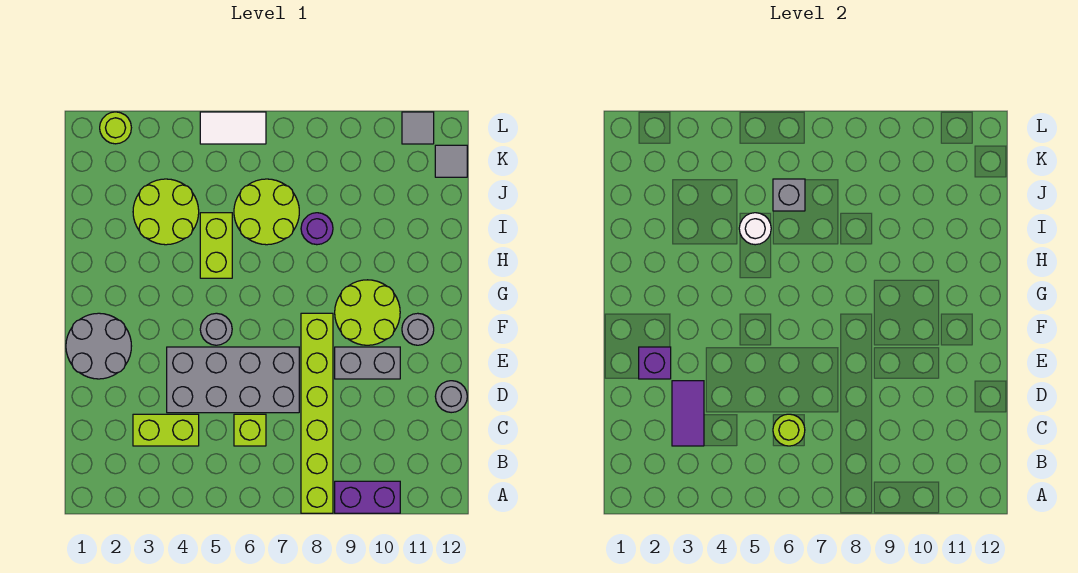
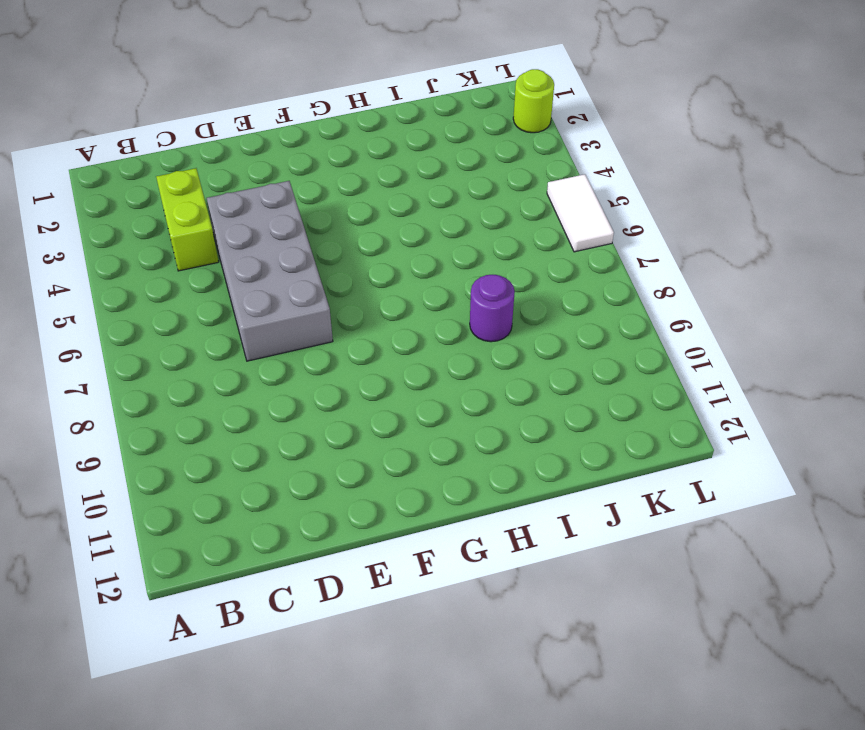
none -> lime brick A8:F8 level 1
none -> purple brick A9:A10 level 1
none -> lime brick C6 level 1

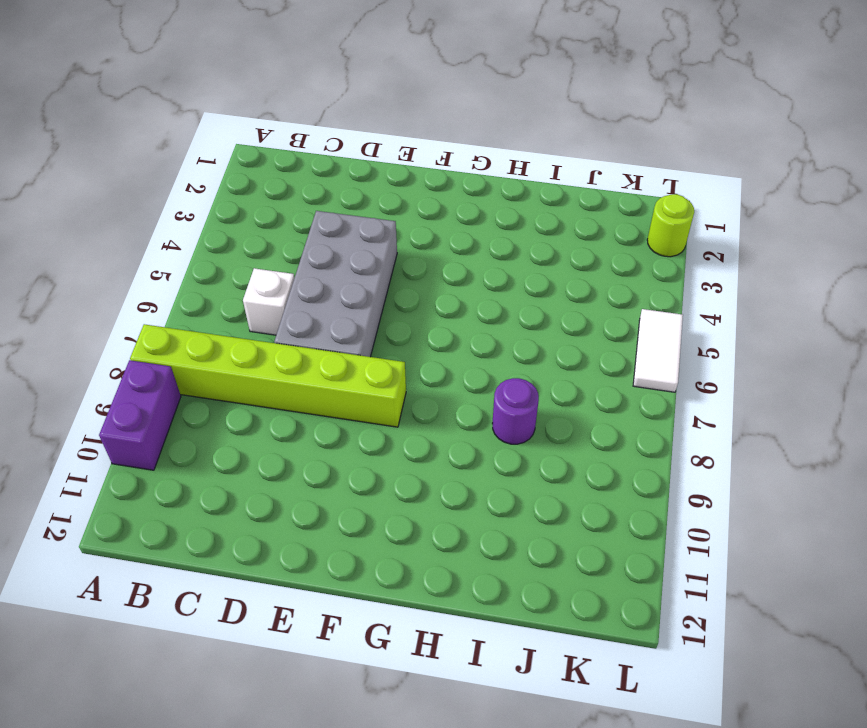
white brick C6 level 1 -> lime brick C6 level 1
none -> lime brick C3:C4 level 1
none -> grey round brick D12 level 1
none -> grey round brick E1:F2 level 1

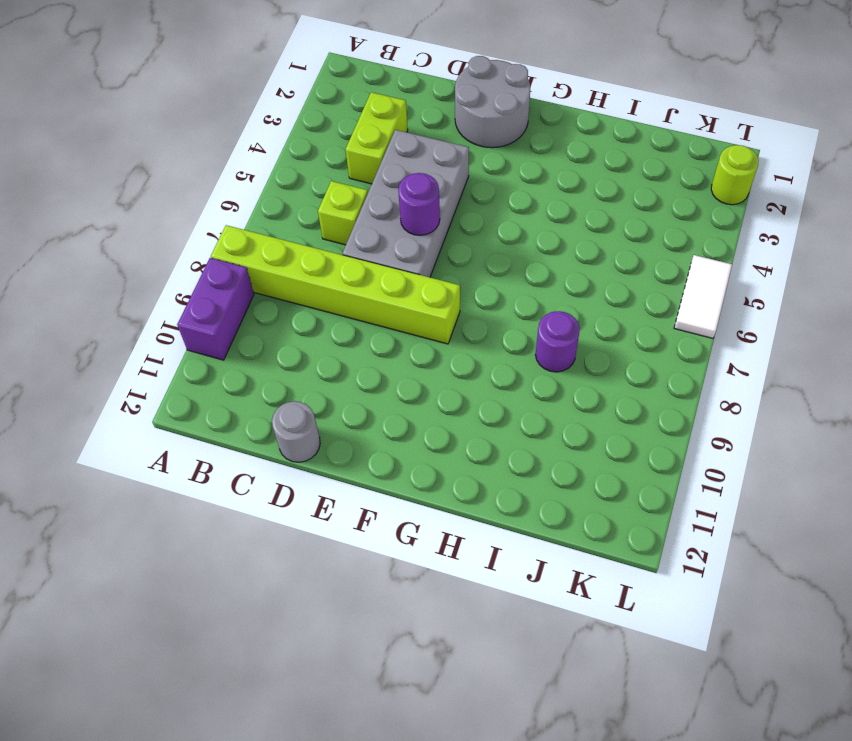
purple round brick E6 level 2 -> none
none -> grey brick E9:E10 level 1
none -> grey round brick F5 level 1
none -> lime round brick F9:G10 level 1

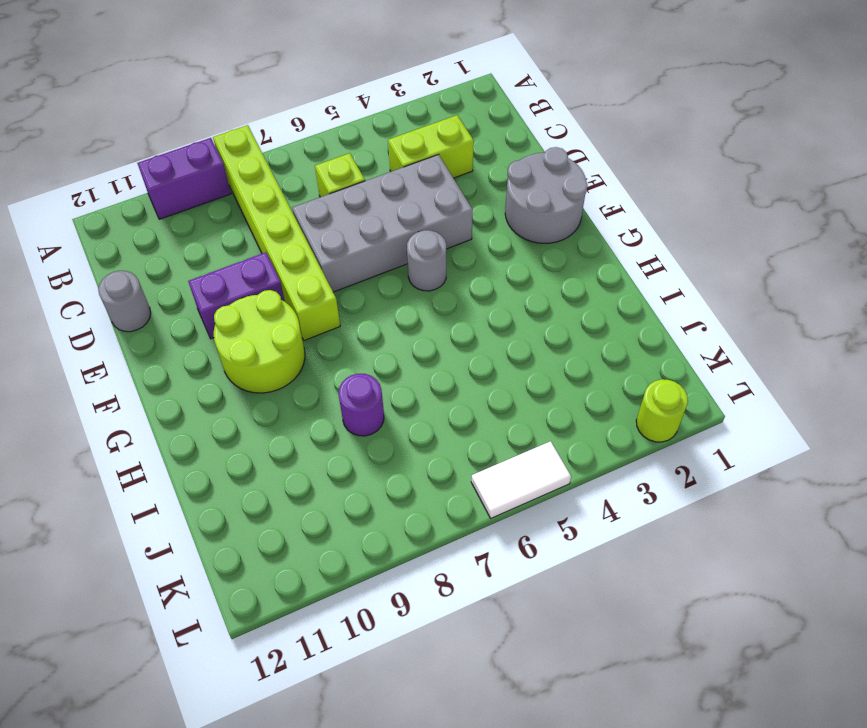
purple brick E9:E10 level 1 -> grey brick E9:E10 level 1
none -> grey round brick F11 level 1
none -> lime brick H5:I5 level 1
none -> lime round brick I3:J4 level 1

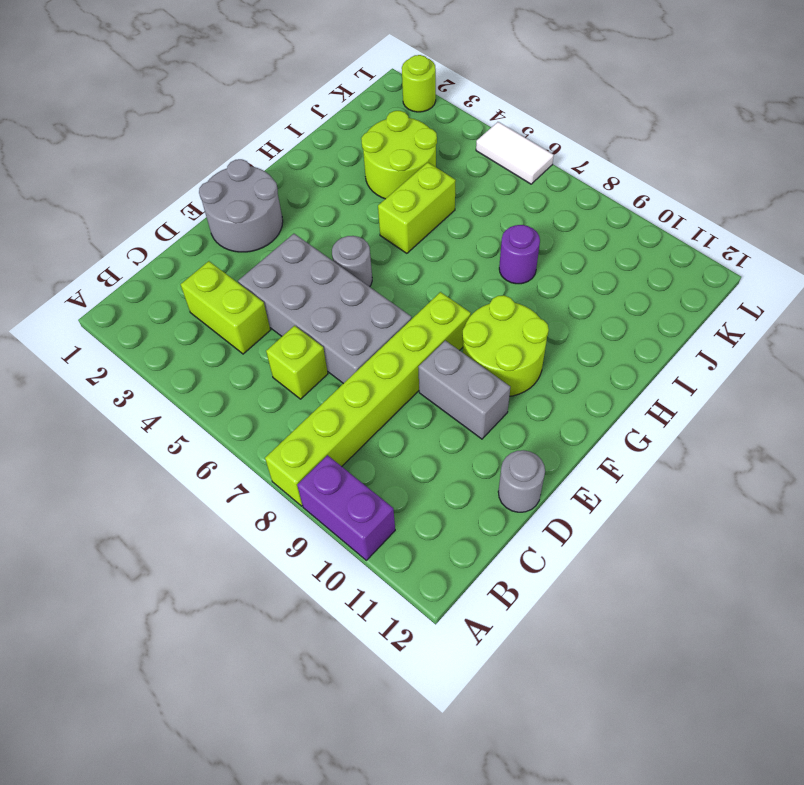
none -> grey round brick F11 level 1
none -> lime round brick I6:J7 level 1
none -> grey tile K12 level 1

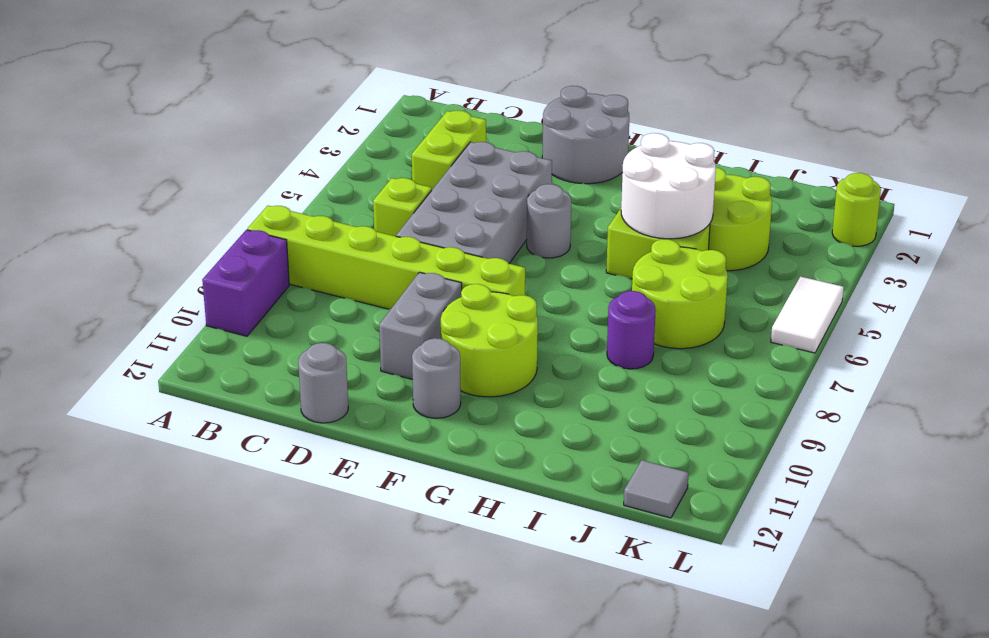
white round brick H4:I5 level 2 -> white round brick I5 level 2
none -> grey tile L11 level 1
none -> purple tile C3:D3 level 2
none -> lime round brick C6 level 2

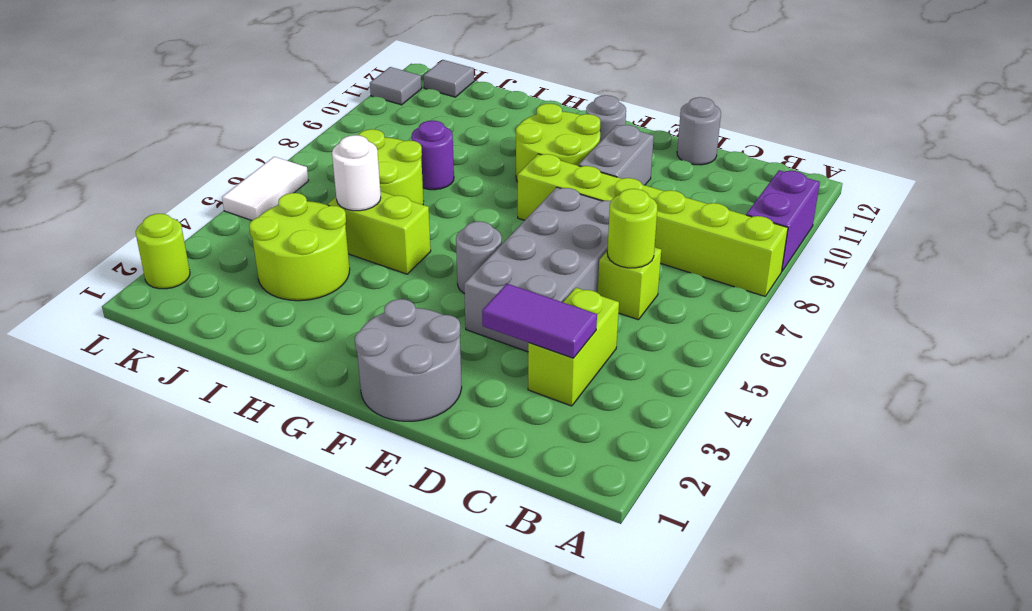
none -> purple brick E2 level 2
none -> grey brick J6 level 2

